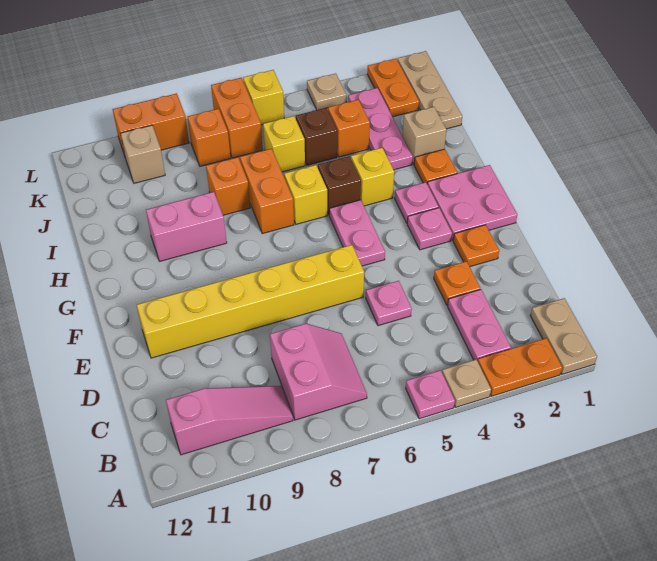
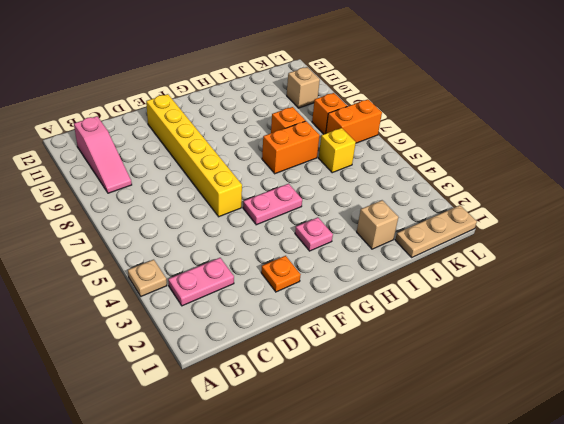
none -> tan plate A1:B1 level 1
none -> orange plate A2:A3 level 1
none -> pink plate A5 level 1
none -> pink slope B7:C8 level 1 top 8

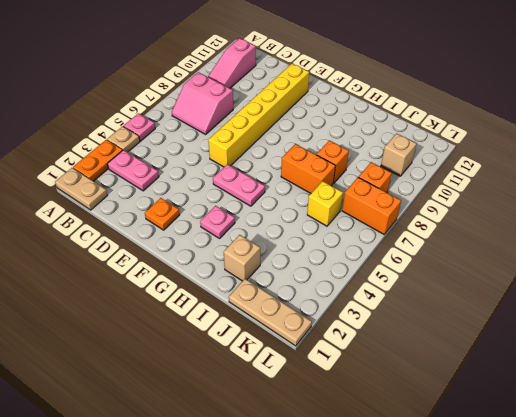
none -> orange plate D3 level 1
none -> pink plate D5 level 1
none -> pink plate F1:G2 level 1
none -> pink plate F3 level 1

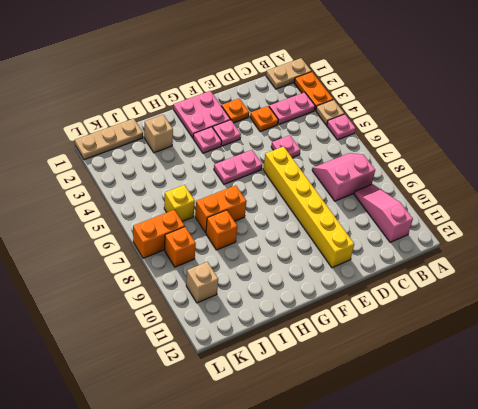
none -> orange plate H2 level 1
none -> yellow brick H4 level 1
none -> brown brick H5 level 1
none -> yellow brick H6 level 1

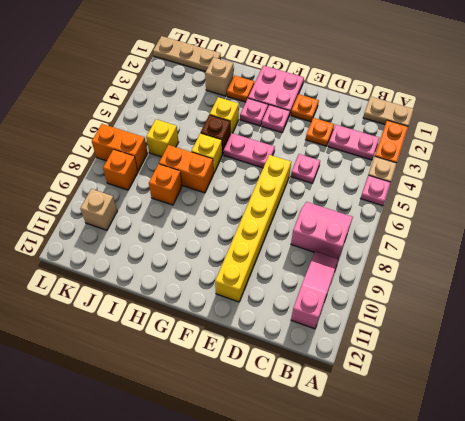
none -> pink brick H9:H10 level 1
none -> pink plate I3:K3 level 1
none -> orange brick J4 level 1
none -> brown brick J5 level 1

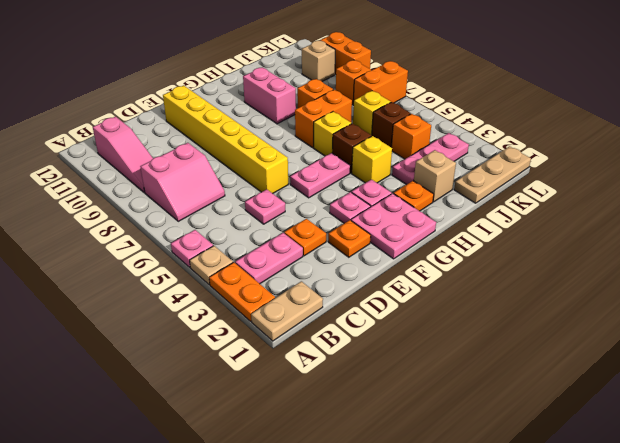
none -> orange plate K2:L2 level 1
none -> tan plate L4 level 1
none -> yellow brick L6 level 1

